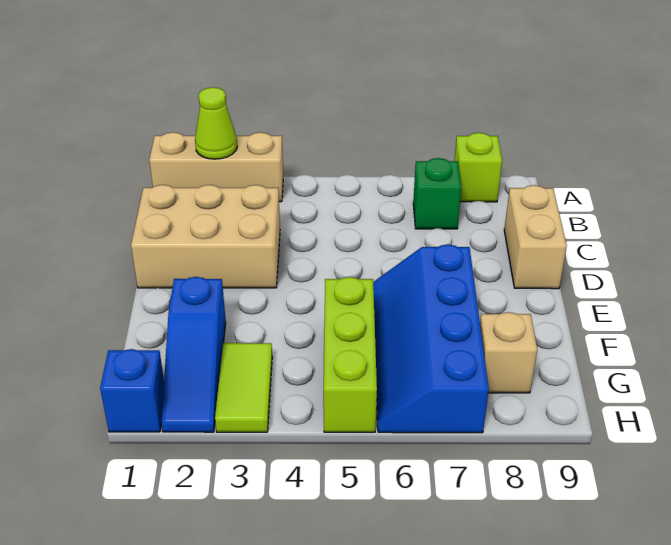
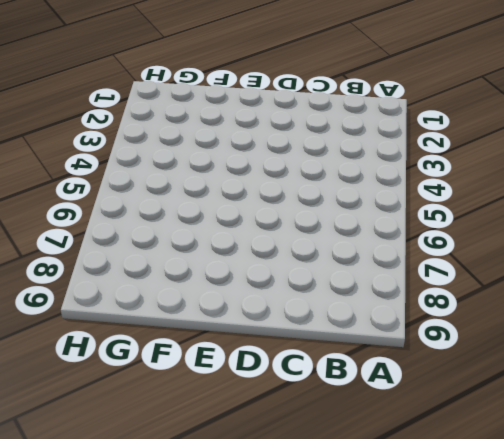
none -> tan brick A1:A3 level 1
none -> lime brick A8 level 1
none -> green brick B7 level 1

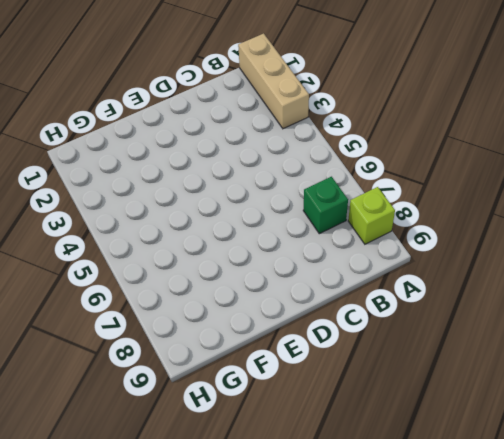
none -> tan brick C1:D3 level 1
none -> tan brick C9:D9 level 1
none -> blue slope E6:H7 level 1 top 7

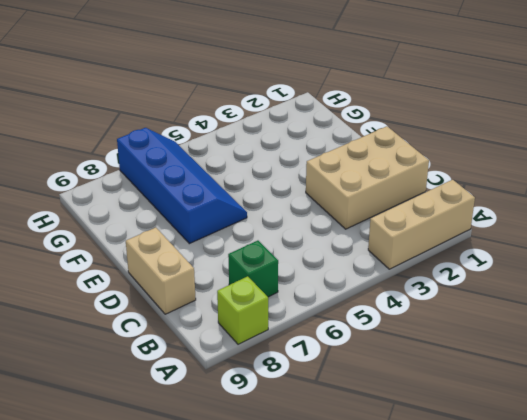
none -> blue slope F2:H2 level 1 top F
none -> lime brick F5:H5 level 1
none -> lime tile G3:H3 level 1

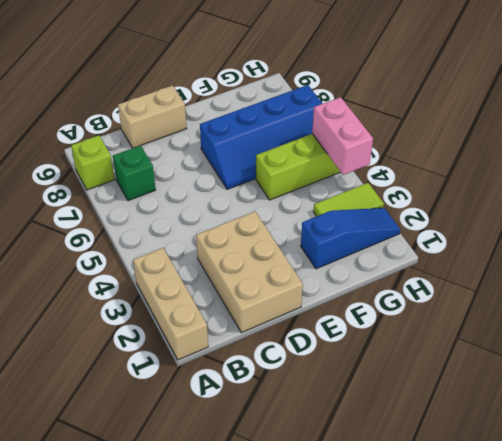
pink brick H4:H5 level 2 -> none
none -> tan brick G8 level 1
none -> blue brick H1 level 1
none -> lime cone A2 level 2

